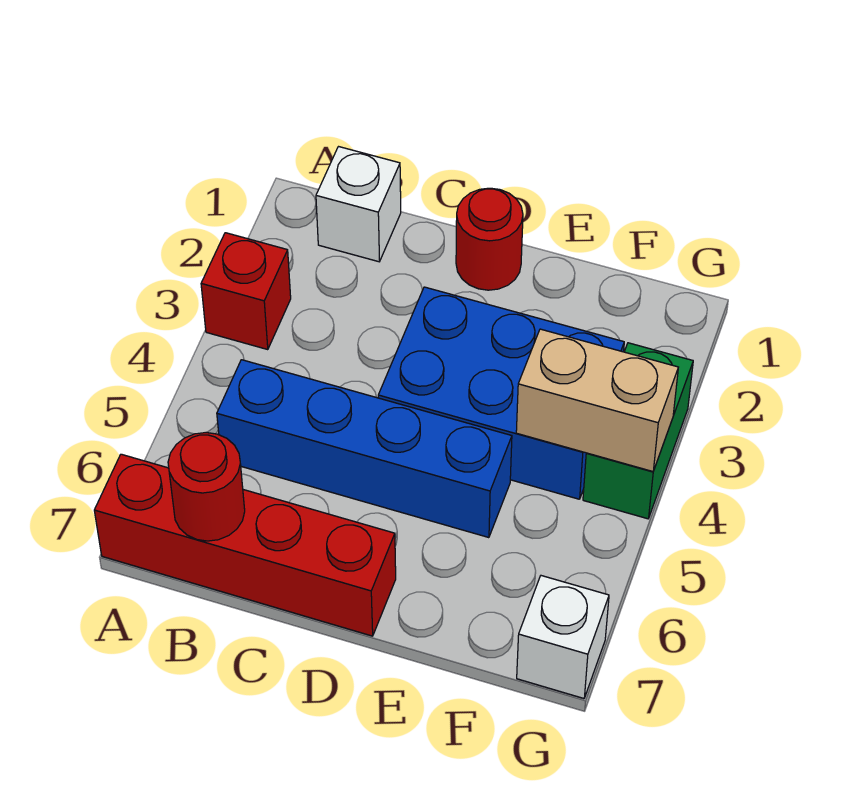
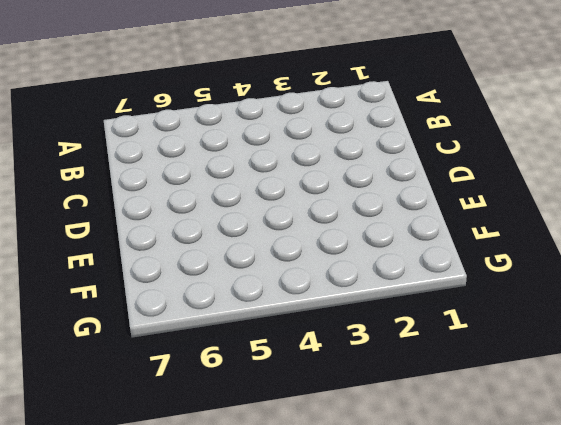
none -> red brick A3 level 1
none -> red brick A7:D7 level 1

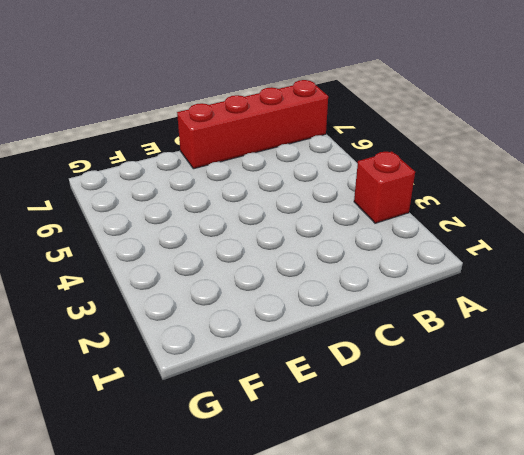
none -> white brick B1 level 1
none -> blue brick B5:E5 level 1

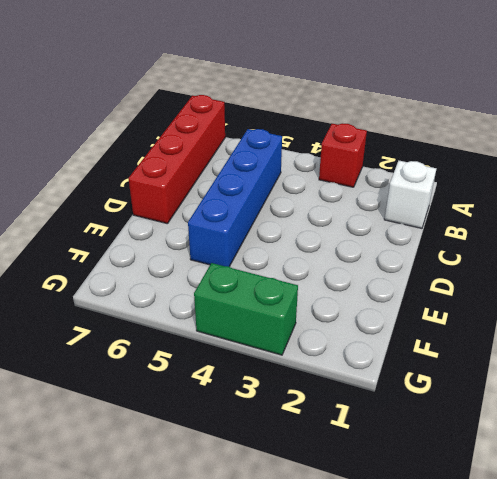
none -> red round brick D1 level 1
none -> blue brick D3:F4 level 1

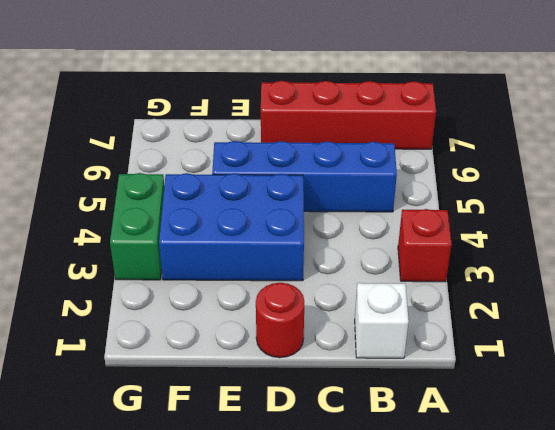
none -> white brick G7 level 1
none -> red round brick B7 level 2

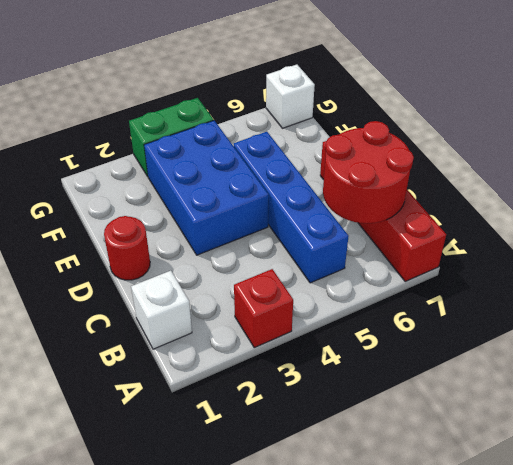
red round brick B6:C7 level 2 -> red round brick B7 level 2
none -> tan brick F4:G4 level 2

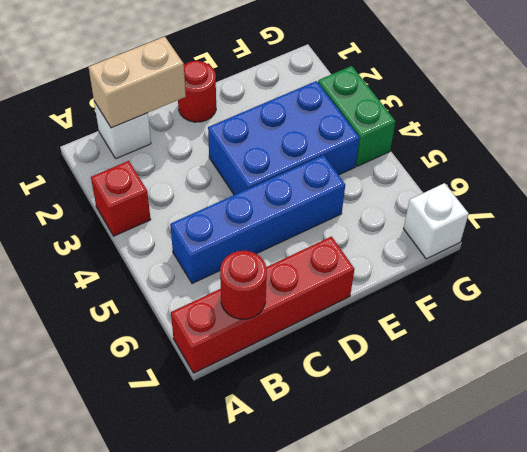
tan brick B1:C1 level 2 -> tan brick F4:G4 level 2

